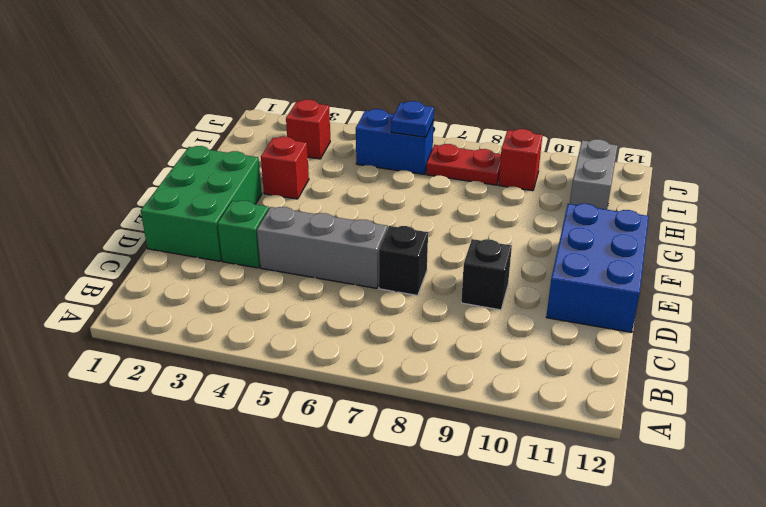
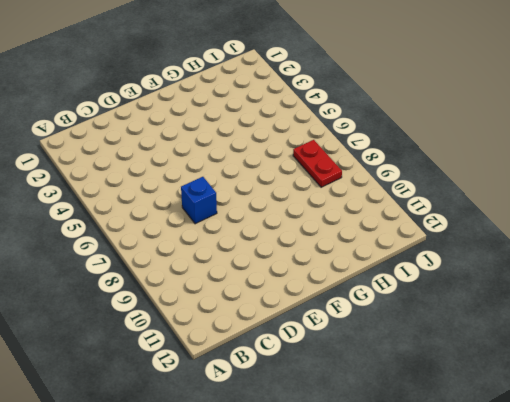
blue brick D7 level 1 -> black brick D7 level 1
none -> green brick D1:F2 level 1
none -> green brick D3 level 1
none -> grey brick D4:D6 level 1

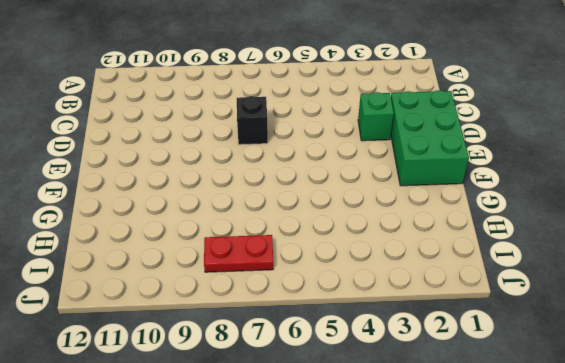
none -> grey brick D4:D6 level 1
none -> black brick D9 level 1
none -> blue brick D11:F12 level 1

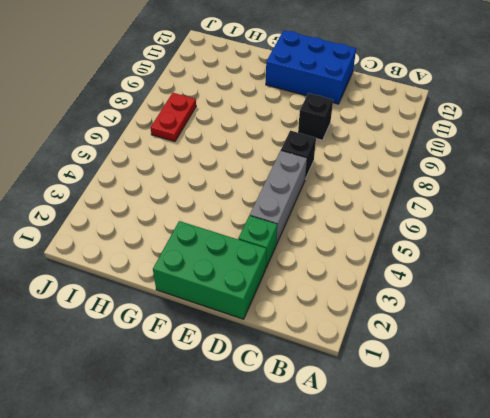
none -> red brick G3 level 1
none -> grey brick H11:I11 level 1
none -> red brick I3 level 1

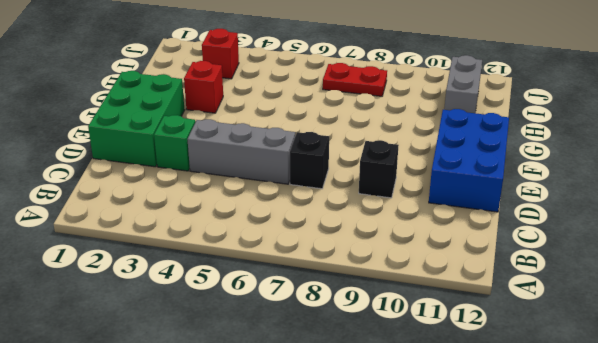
none -> blue brick I5:I6 level 1
none -> red brick I9 level 1
none -> blue plate I6 level 2

